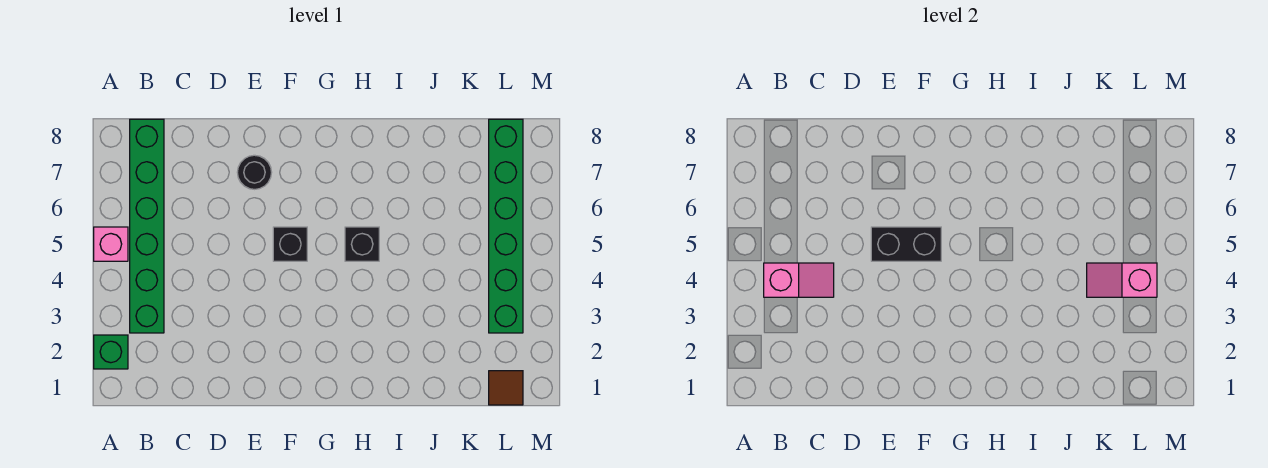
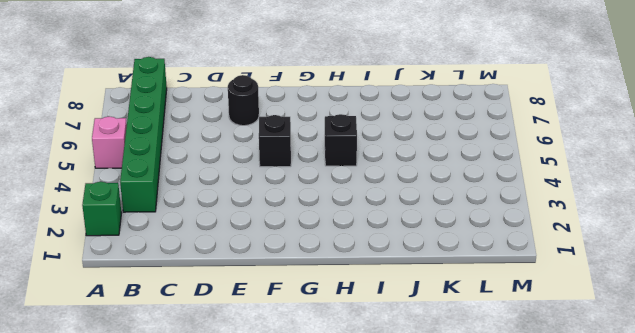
none -> brown tile L1 level 1
none -> green brick L3:L8 level 1

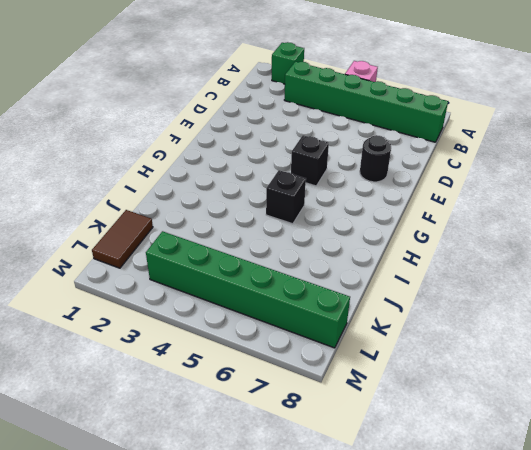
brown tile K1:L1 level 1 -> brown tile L1 level 1
none -> pink slope B4:C4 level 2 top B
none -> black brick E5:F5 level 2

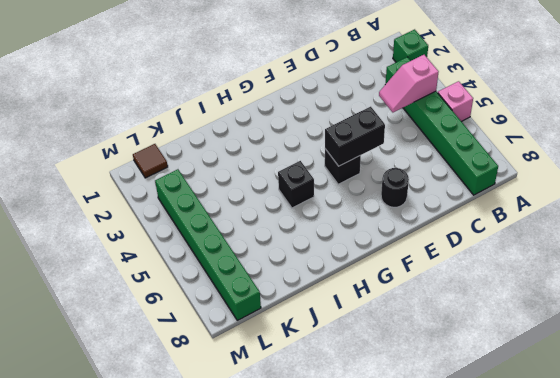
none -> pink slope K4:L4 level 2 top L

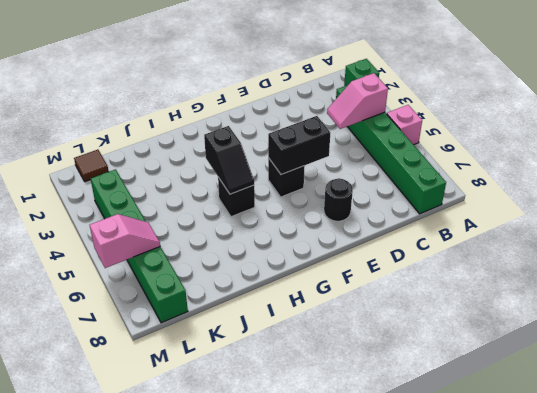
black slope H4:H5 level 2 top 4 -> none
pink slope L6:M6 level 2 top M -> pink slope K4:L4 level 2 top L

